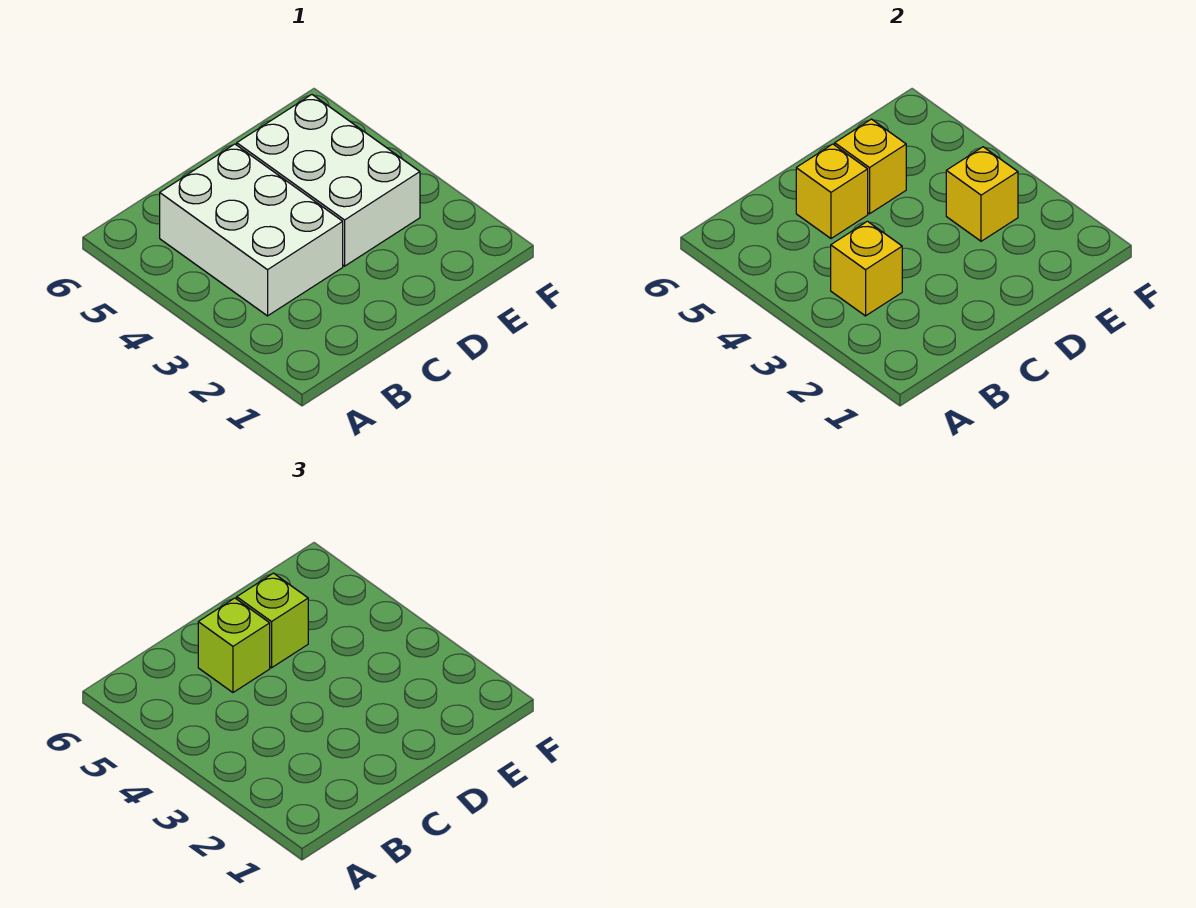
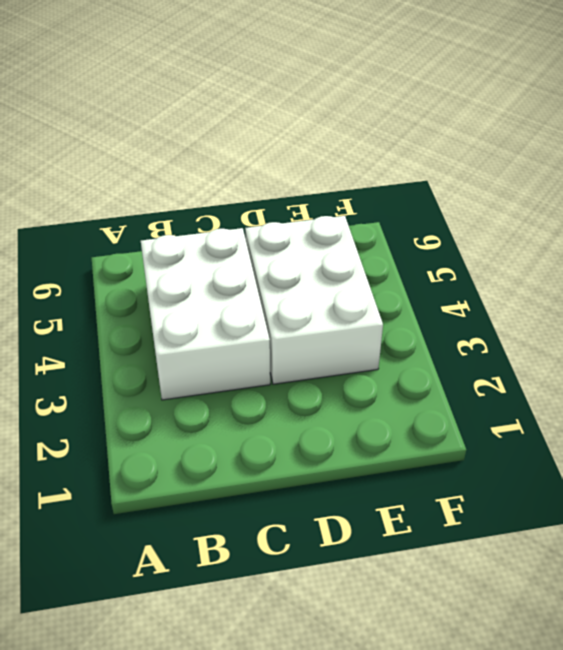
none -> yellow brick B3 level 2
none -> yellow brick C5 level 2

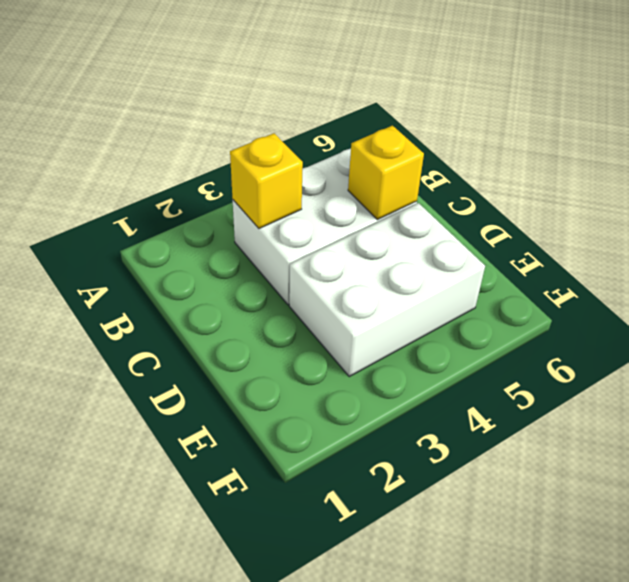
none -> yellow brick D5 level 2
none -> yellow brick E3 level 2

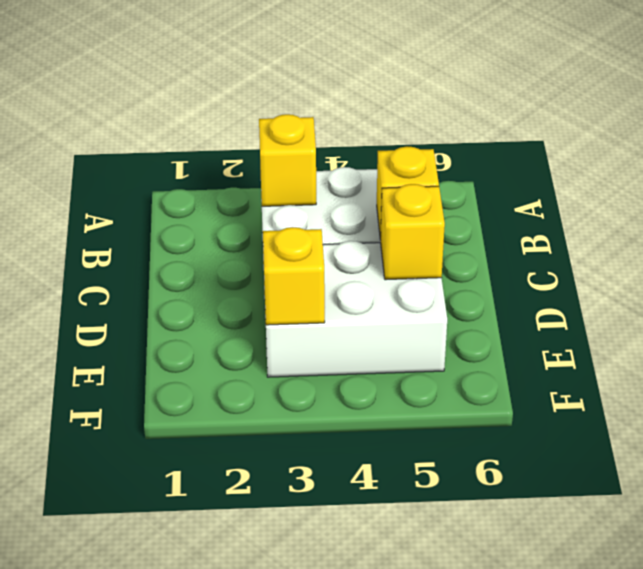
none -> lime brick C5 level 3
none -> lime brick D5 level 3

